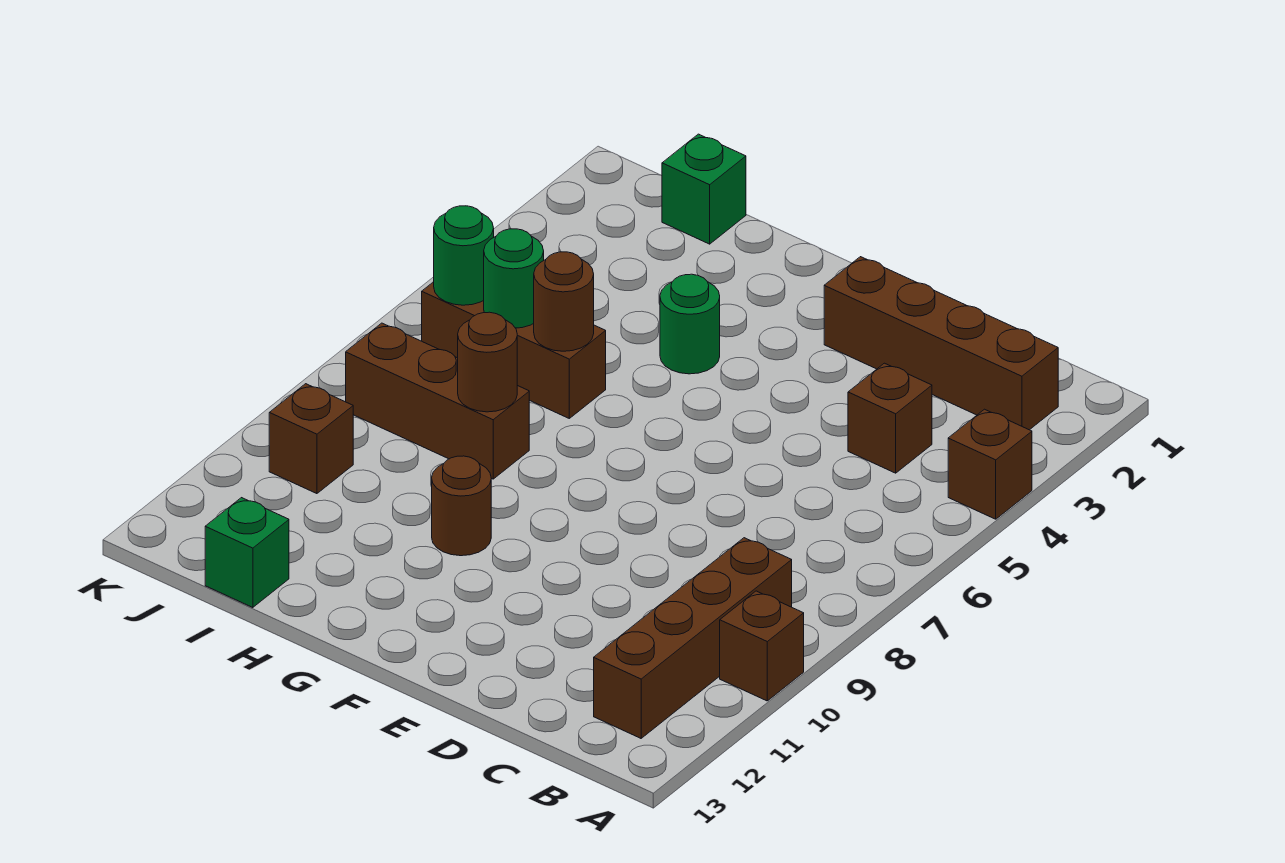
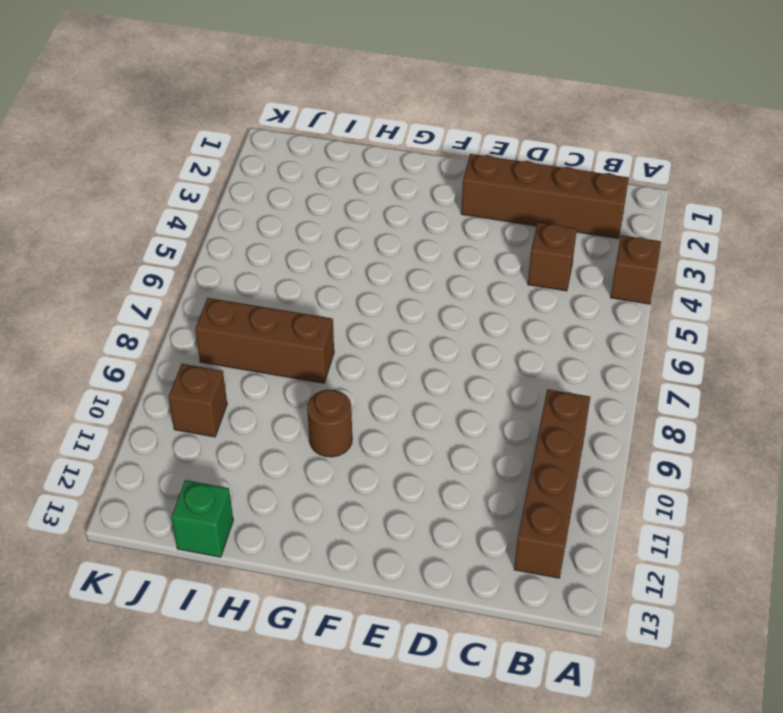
none -> brown brick A10 level 1
none -> green round brick G4 level 1
none -> brown brick H6:J6 level 1

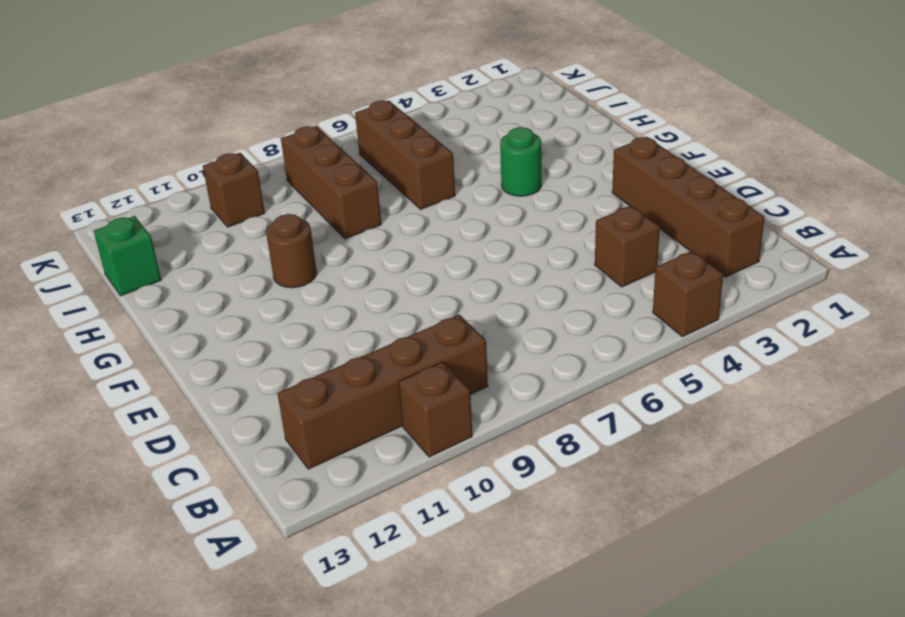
none -> green brick I1 level 1
none -> brown round brick H6 level 2
none -> brown round brick H8 level 2

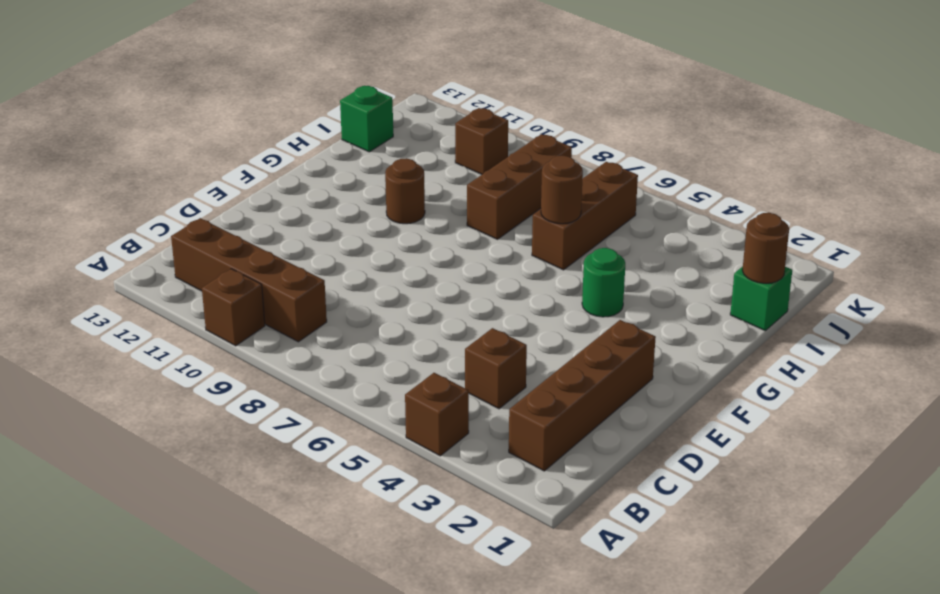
brown round brick I1 level 2 -> brown round brick H8 level 2
none -> green round brick I6 level 2
none -> green round brick J6 level 2

